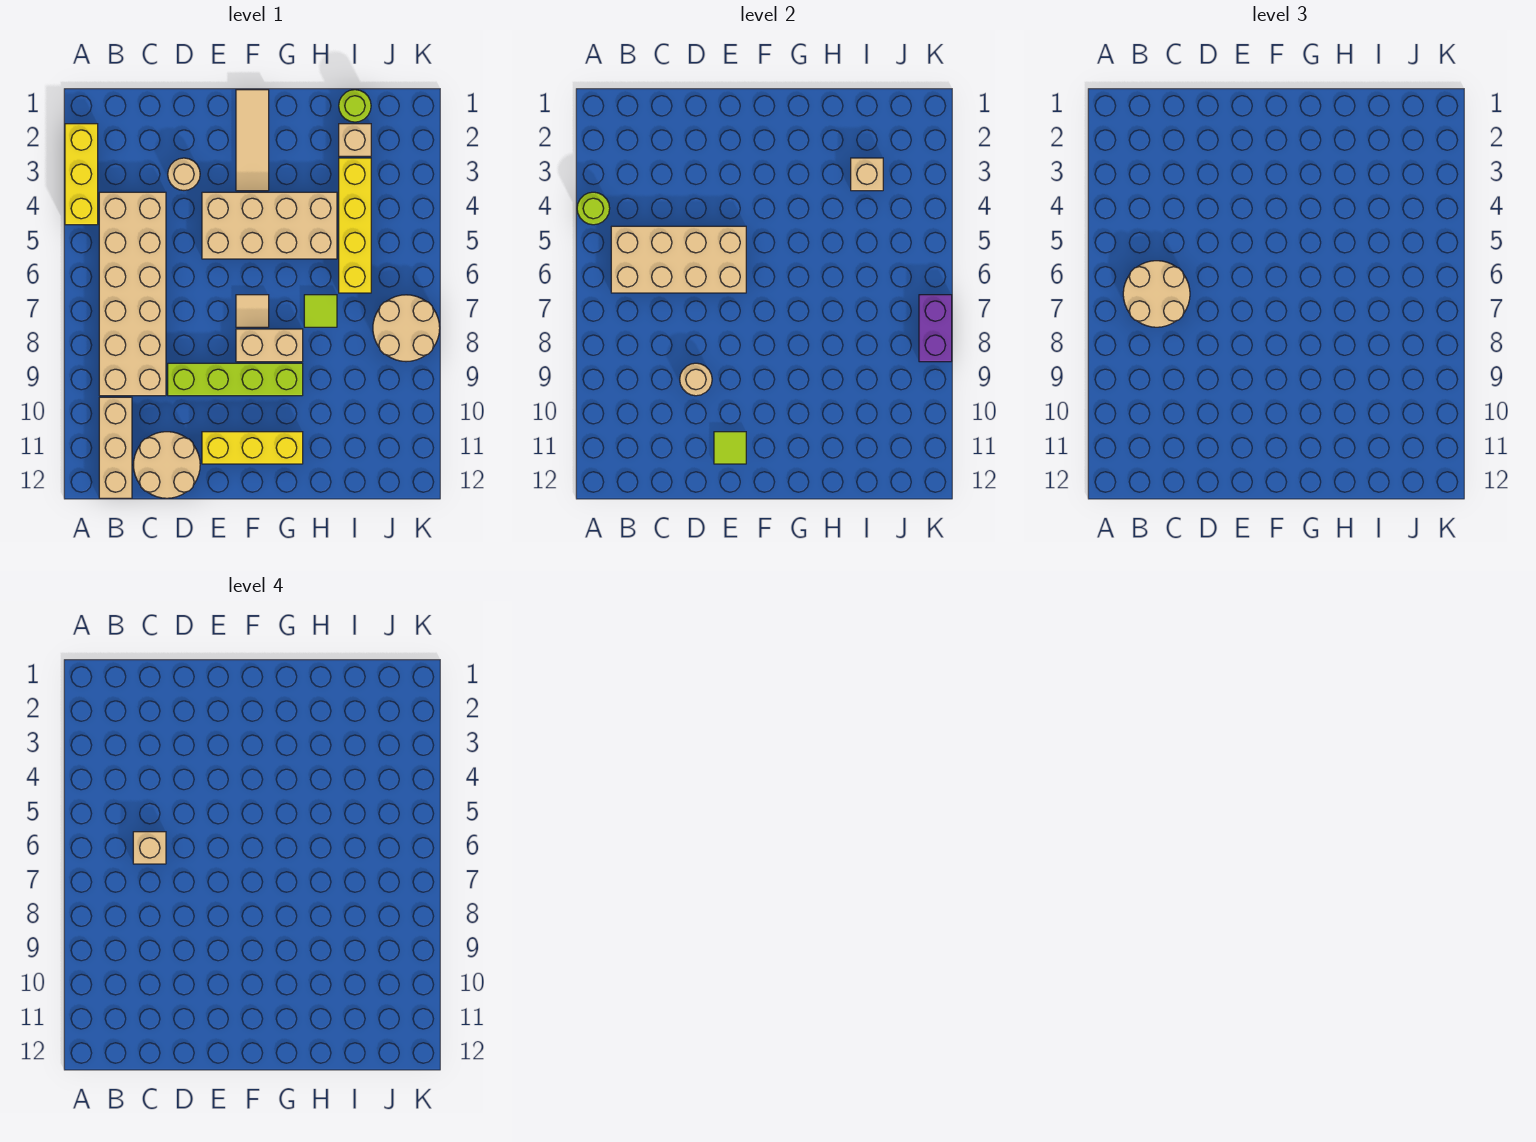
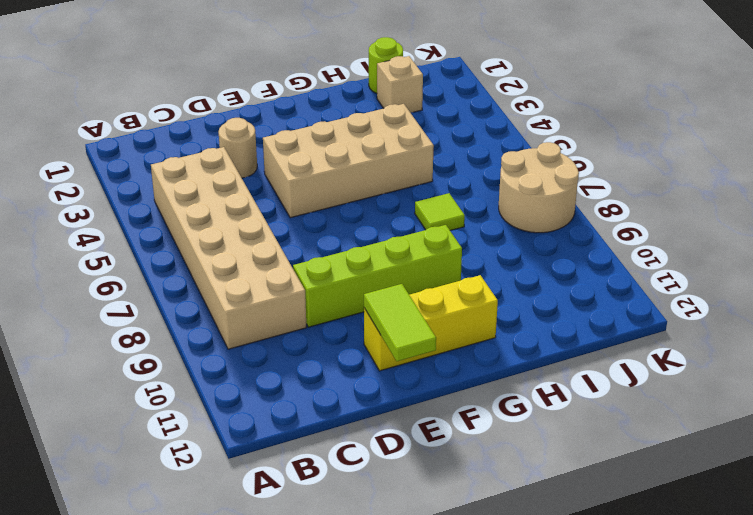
lime tile E11:E12 level 2 -> lime tile E11 level 2
none -> yellow brick A2:A4 level 1
none -> tan brick B10:B12 level 1
none -> tan round brick C11:D12 level 1

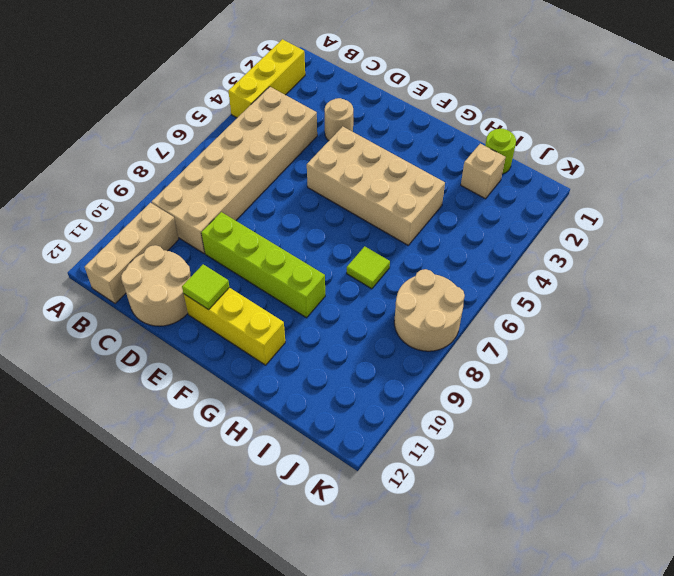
none -> tan tile F1:F3 level 1
none -> tan tile F7 level 1
none -> tan brick F8:G8 level 1

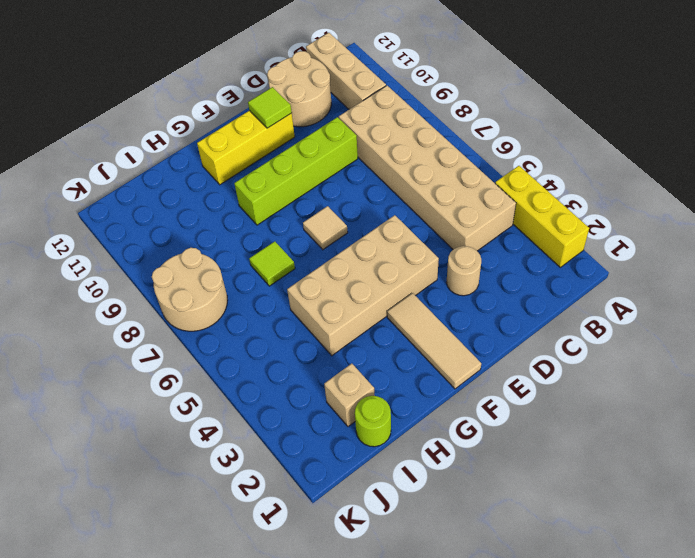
none -> tan brick F8:G8 level 1
none -> yellow brick I3:I6 level 1
none -> lime round brick A4 level 2

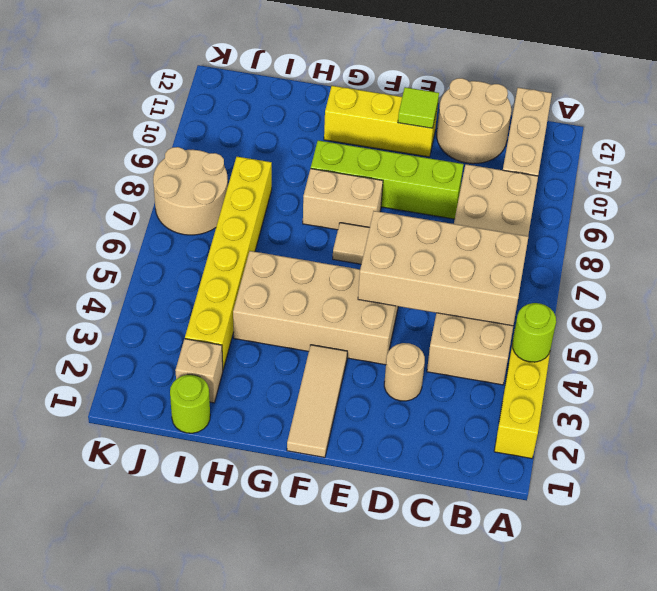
yellow brick I3:I8 level 1 -> yellow brick I3:I6 level 1
none -> lime tile H7 level 1
none -> tan round brick D9 level 2
none -> tan brick I3 level 2

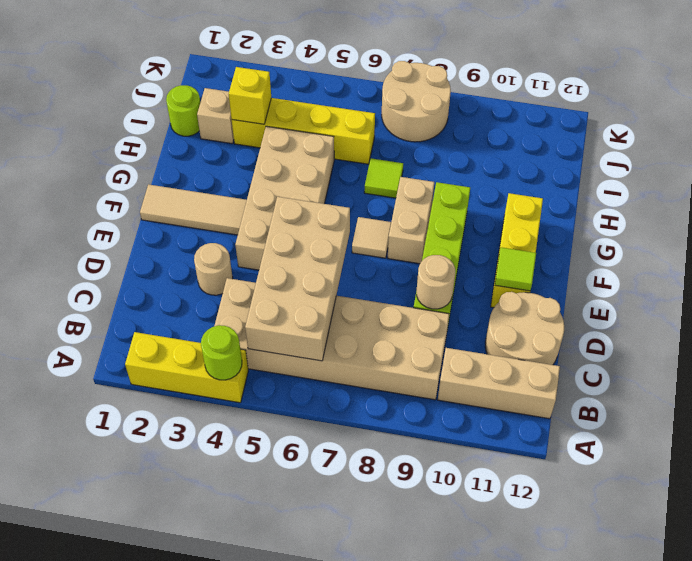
yellow brick I3 level 2 -> tan brick I3 level 2
none -> purple brick K7:K8 level 2
none -> tan round brick B6:C7 level 3
none -> tan brick C6 level 4

